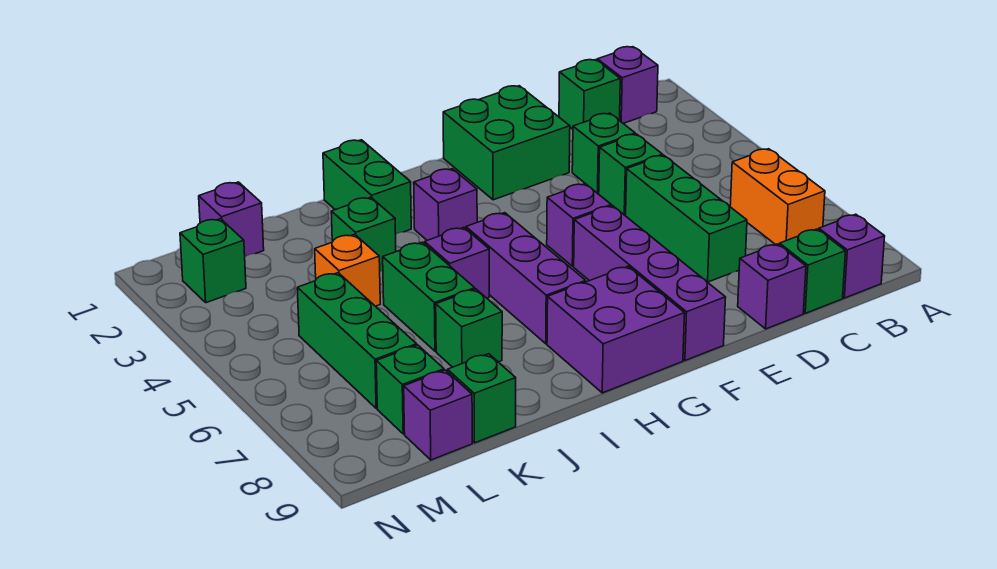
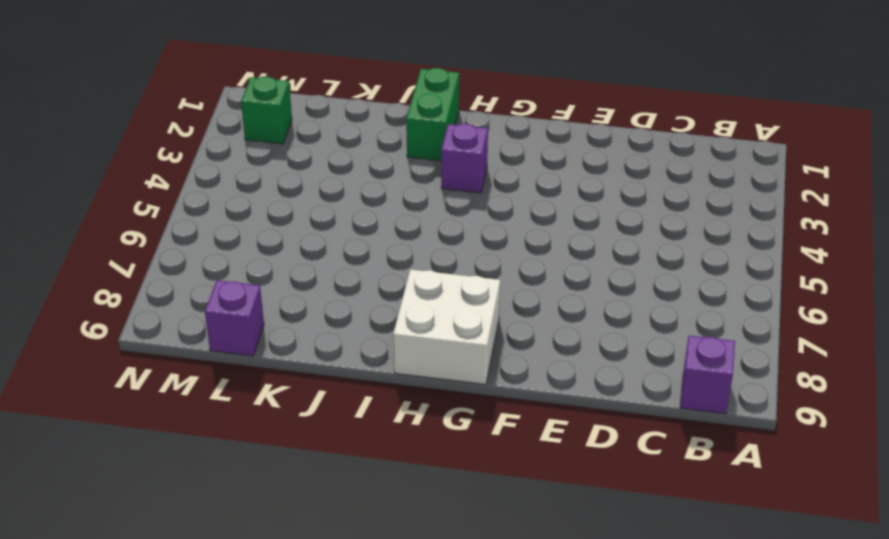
white brick G8:H9 level 1 -> purple brick G8:H9 level 1
none -> purple brick B1 level 1
none -> orange brick B6:B7 level 1
none -> green brick C1 level 1

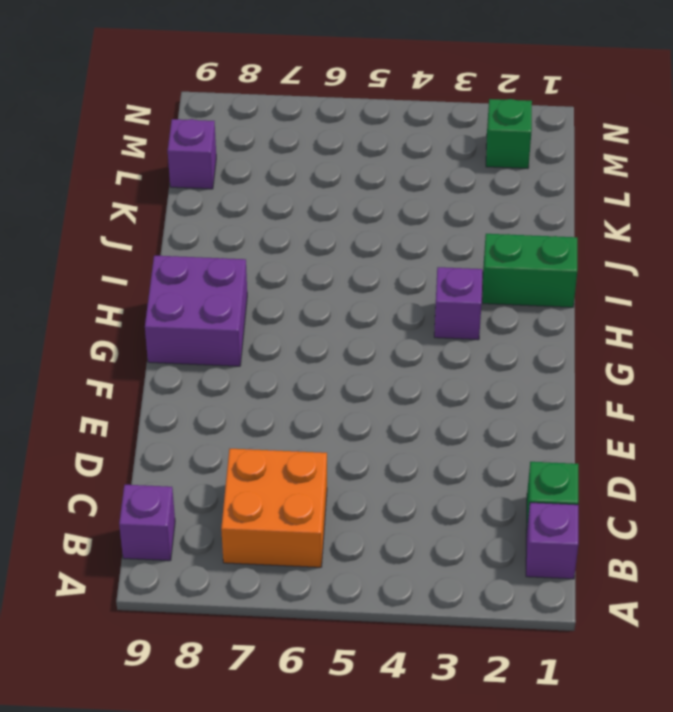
orange brick B6:C7 level 1 -> orange brick B6:B7 level 1
none -> green brick C9 level 1
none -> green brick D3 level 1
none -> green brick D4 level 1

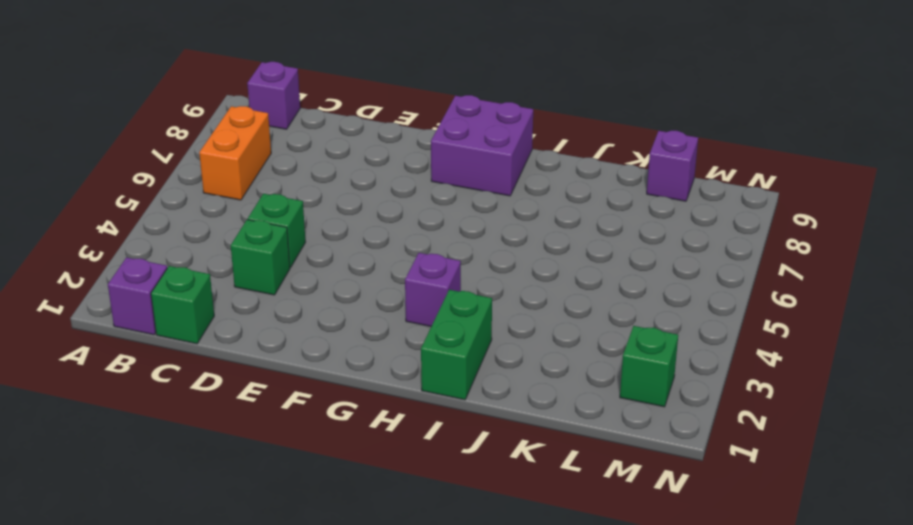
none -> green brick C9 level 1
none -> green brick D5:D7 level 1
none -> purple brick D9 level 1

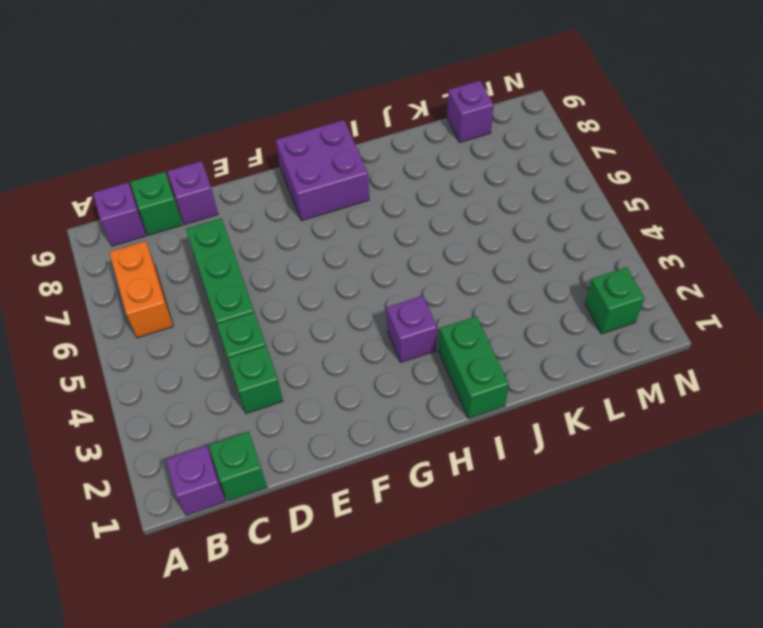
none -> green brick E1:F2 level 1
none -> purple brick F5 level 1
none -> purple brick F6:F9 level 1

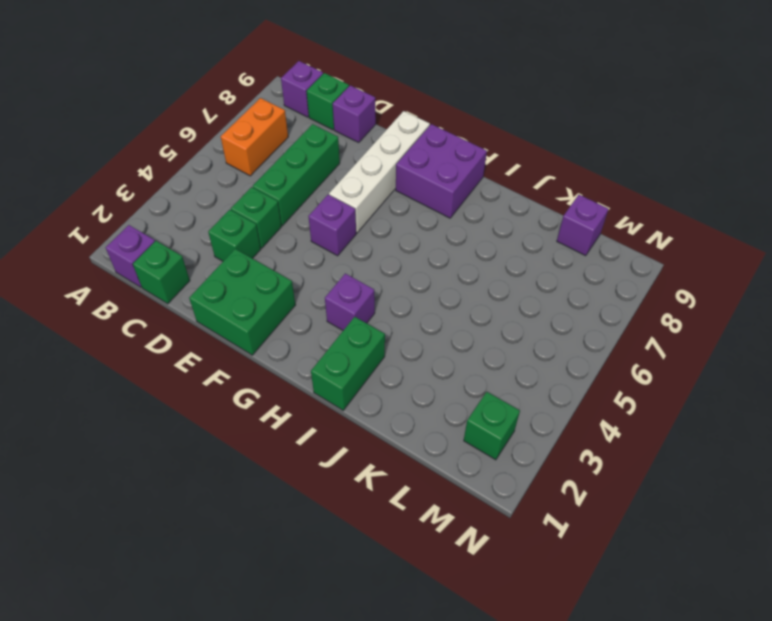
white brick F6:F9 level 1 -> purple brick F6:F9 level 1
none -> purple brick H5:H7 level 1
none -> purple brick I5 level 1
none -> green brick J3 level 1

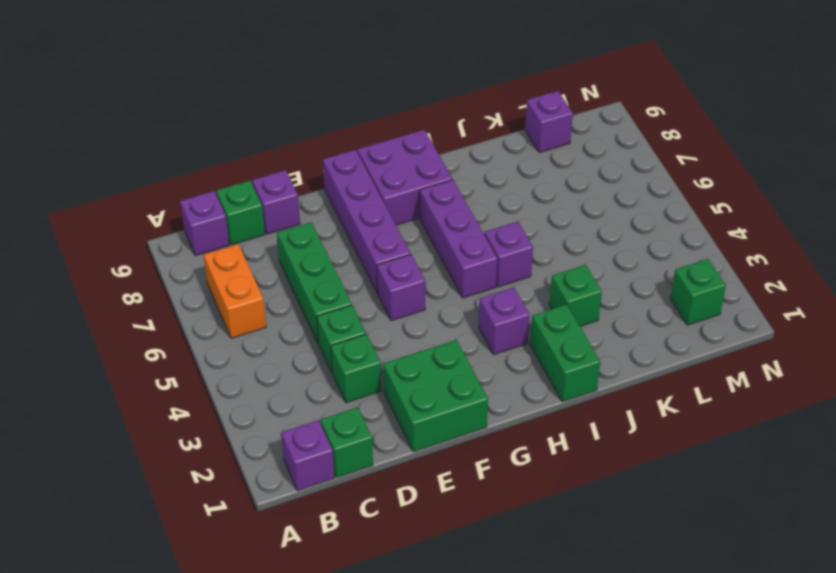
none -> green brick J5:J6 level 1
none -> green brick J7 level 1
none -> orange brick K4 level 1

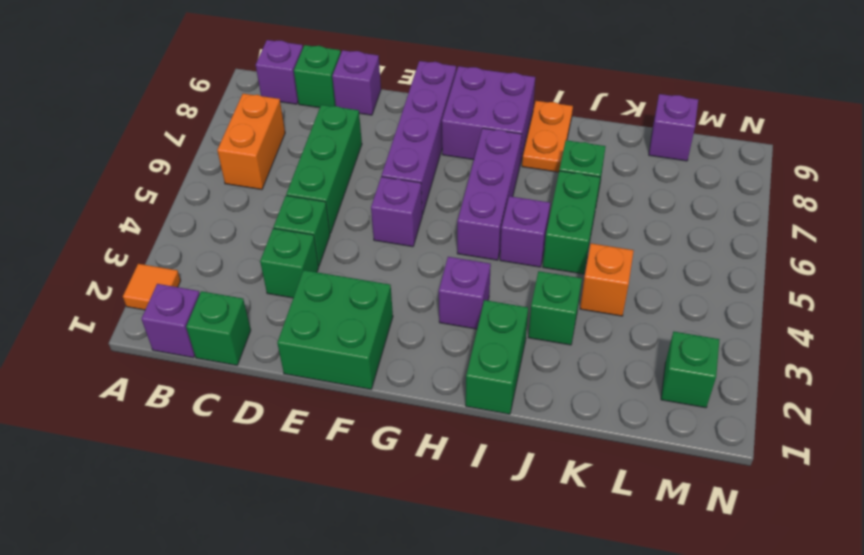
orange tile A2 level 1 -> none
orange plate I8:I9 level 1 -> none
none -> green brick K9 level 1
none -> purple brick L1 level 1
none -> green brick L5:L7 level 1

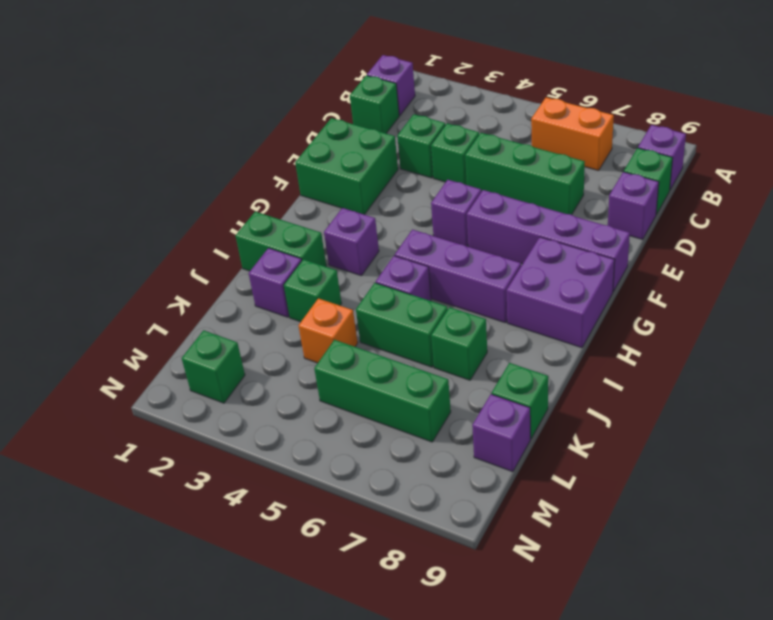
purple brick J2 level 1 -> purple brick L1 level 1
none -> green brick L8 level 1

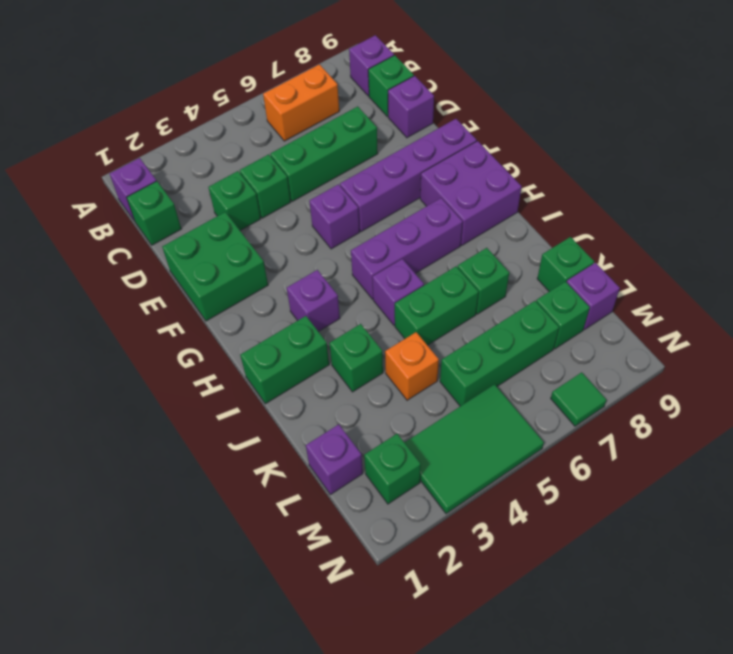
green tile M3:N5 level 1 -> none
green tile N7 level 1 -> none

